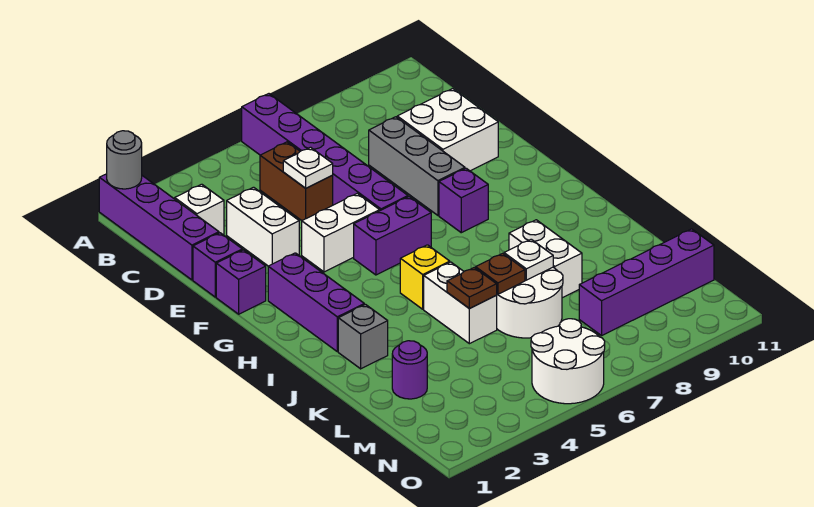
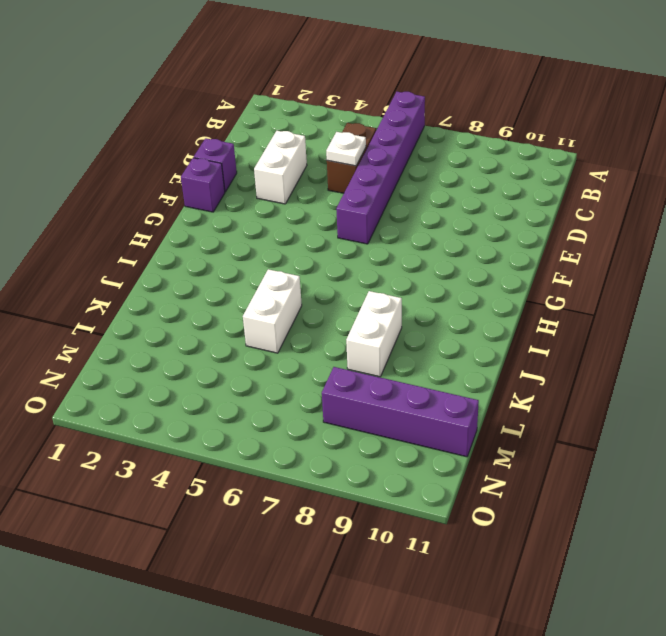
none -> purple brick A1:D1 level 1
none -> white brick C2 level 1
none -> grey brick D8:F8 level 1

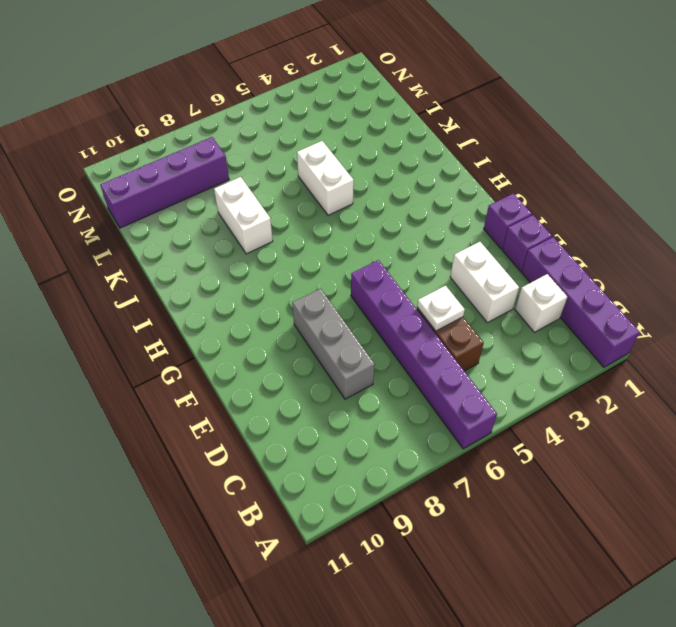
none -> white brick D9:E10 level 1
none -> white brick F4:F5 level 1
none -> purple brick G2:I2 level 1

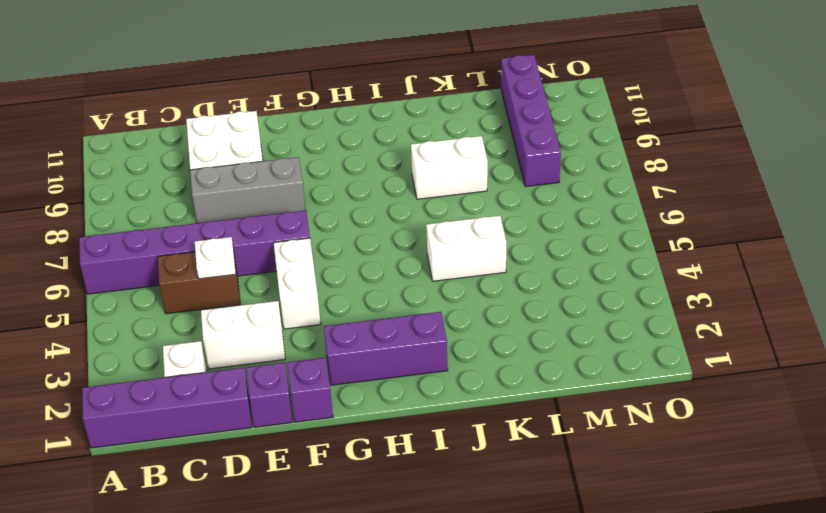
none -> purple brick G5:G6 level 1
none -> purple brick G8 level 1
none -> yellow brick I5 level 1

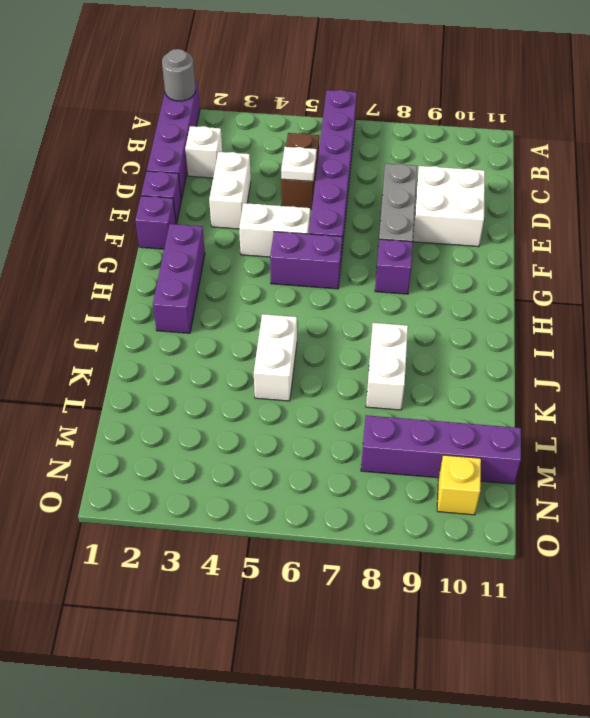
yellow brick N10 level 1 -> yellow brick I5 level 1
none -> grey brick J2 level 1
none -> white round brick K6:L7 level 1
none -> purple round brick L2 level 1

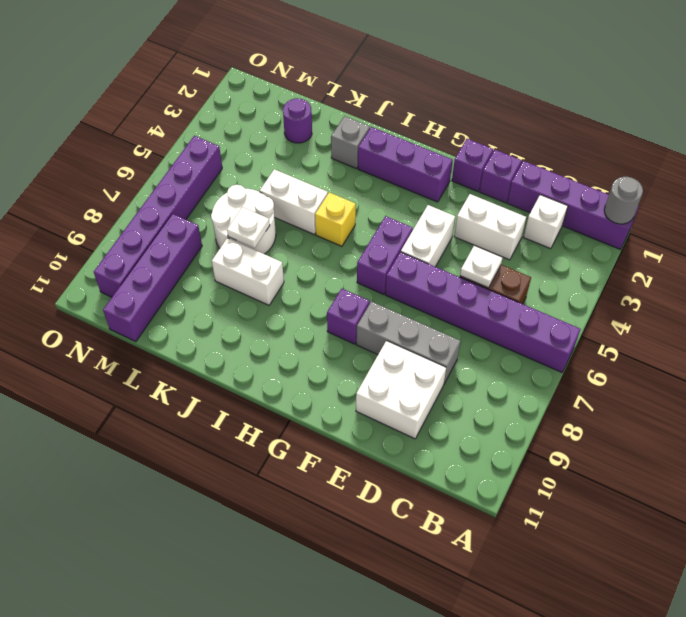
purple brick N5:N10 level 1 -> white round brick N5:O6 level 1
none -> brown plate K5 level 2
none -> brown plate K6 level 2

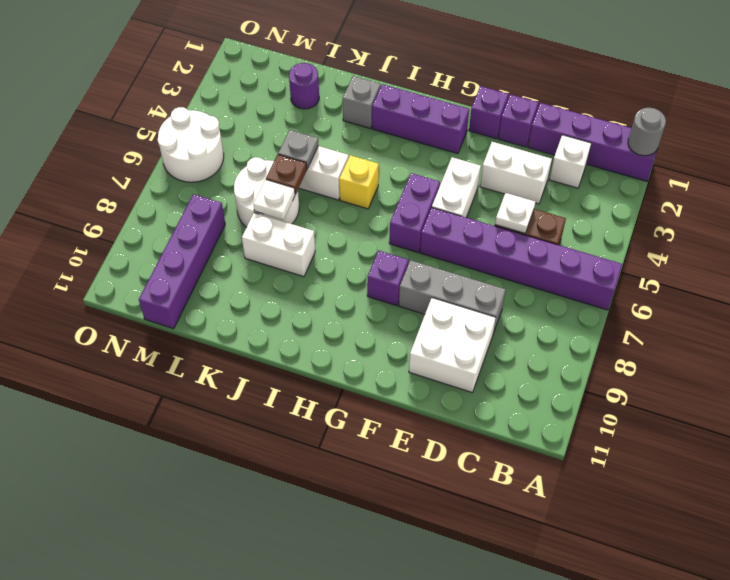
grey plate K5 level 2 -> brown plate K5 level 2

